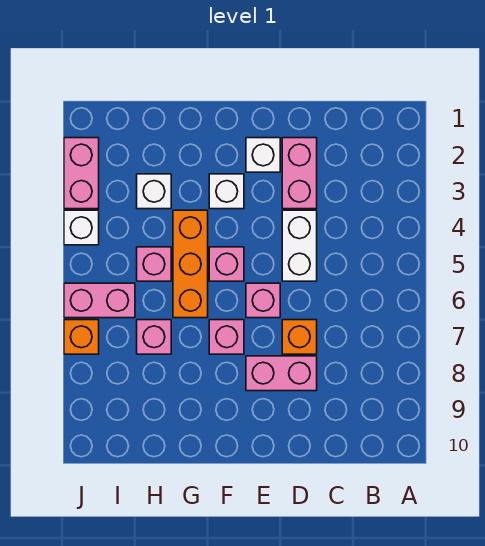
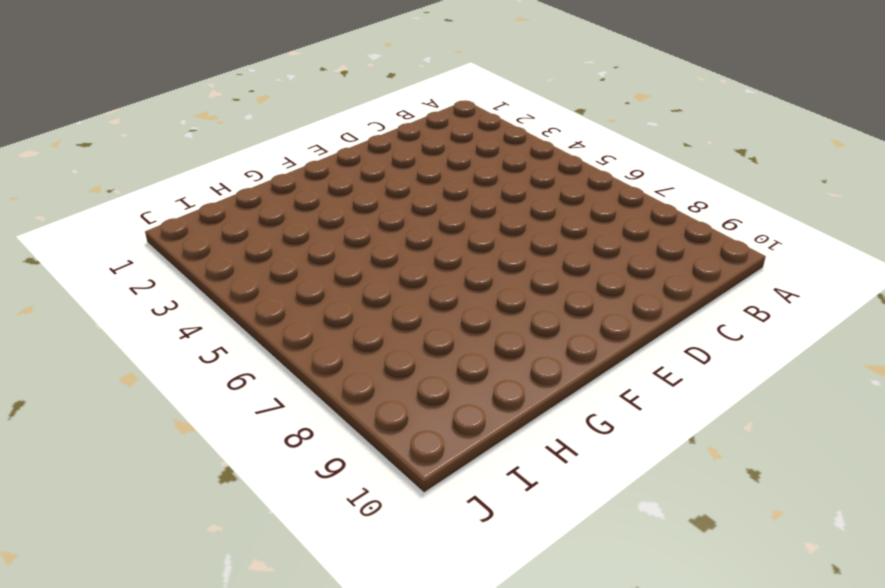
none -> pink brick D2:D3 level 1
none -> white brick D4:D5 level 1
none -> orange brick D7 level 1

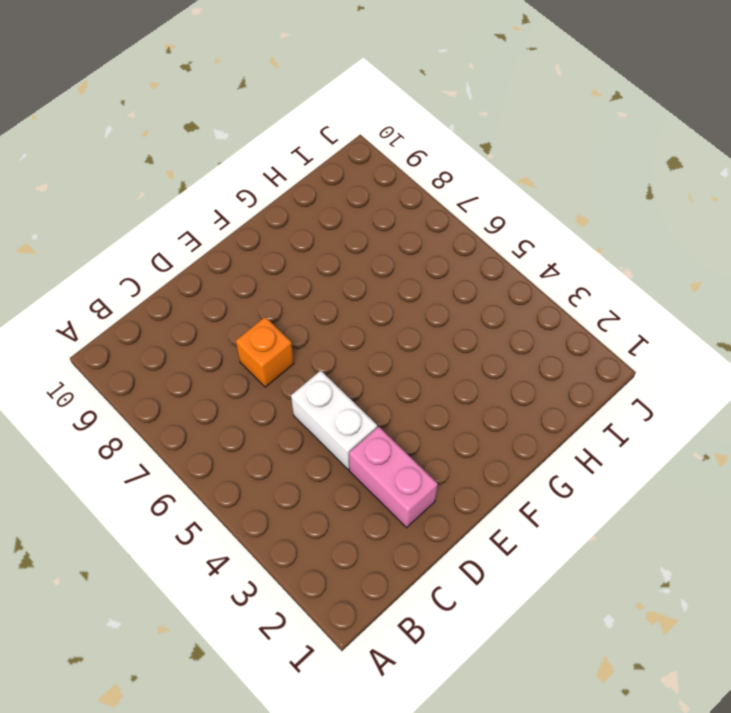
none -> pink brick D8:E8 level 1
none -> white brick E2 level 1
none -> pink brick E6 level 1

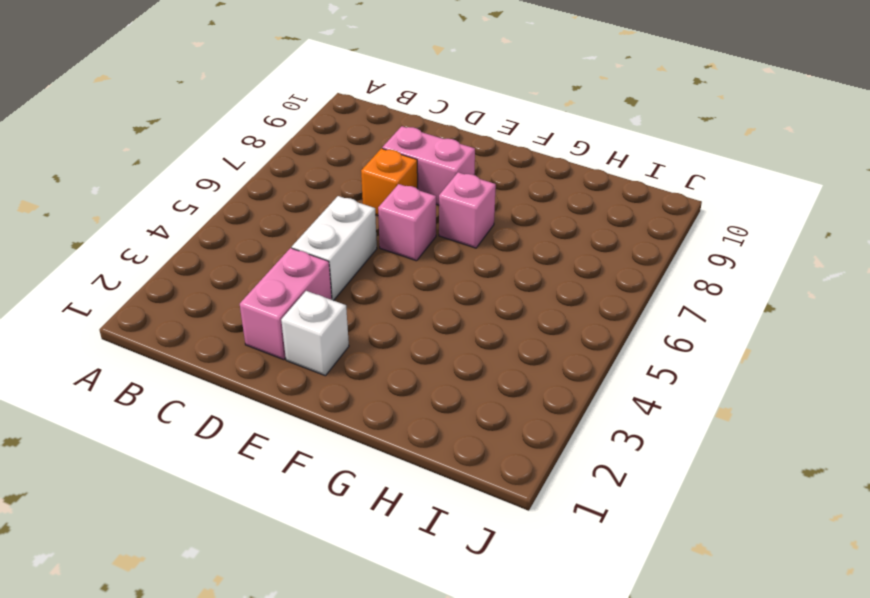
none -> white brick F3 level 1
none -> pink brick F5 level 1
none -> orange brick G4:G6 level 1

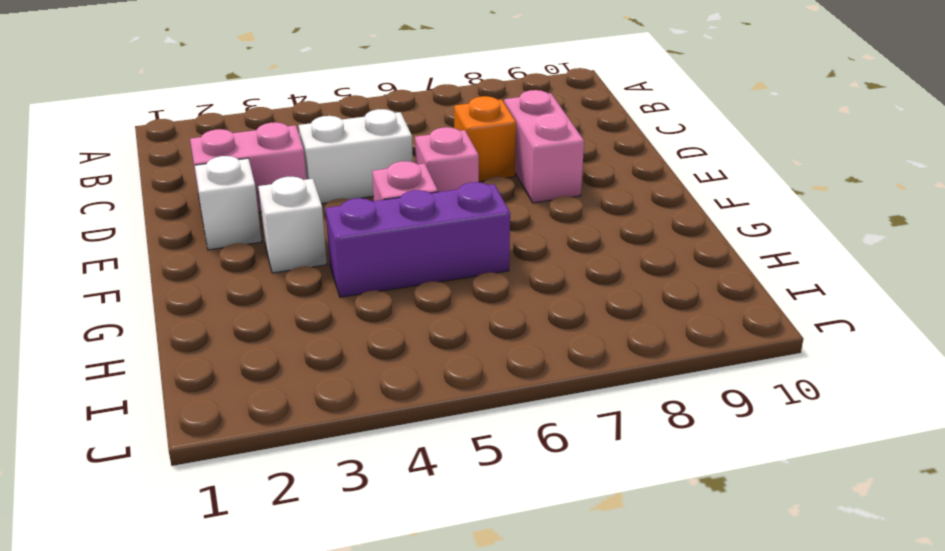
purple brick G4:G6 level 1 -> orange brick G4:G6 level 1
none -> pink brick F7 level 1
none -> white brick H3 level 1
none -> pink brick H5 level 1

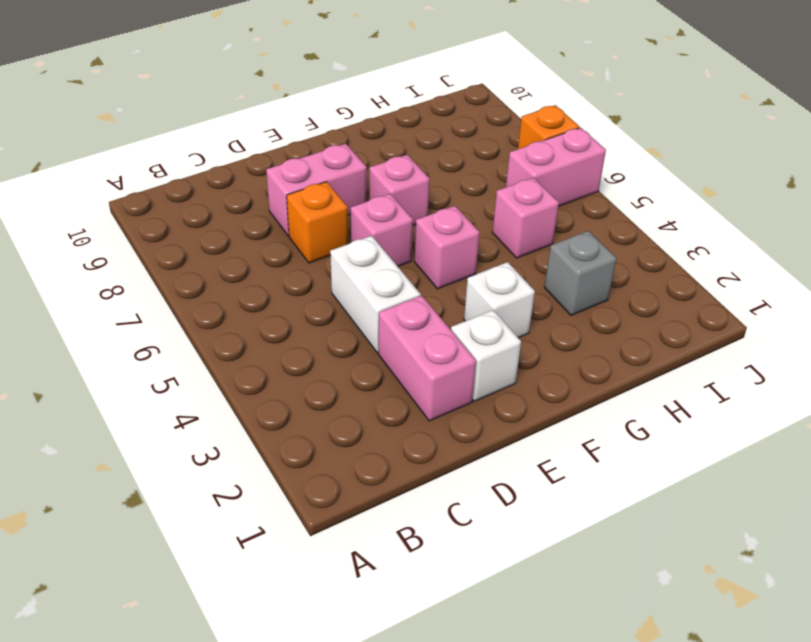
grey brick H3 level 1 -> white brick H3 level 1
none -> orange brick G4:G6 level 1
none -> pink brick H7 level 1
none -> pink brick J2:J3 level 1

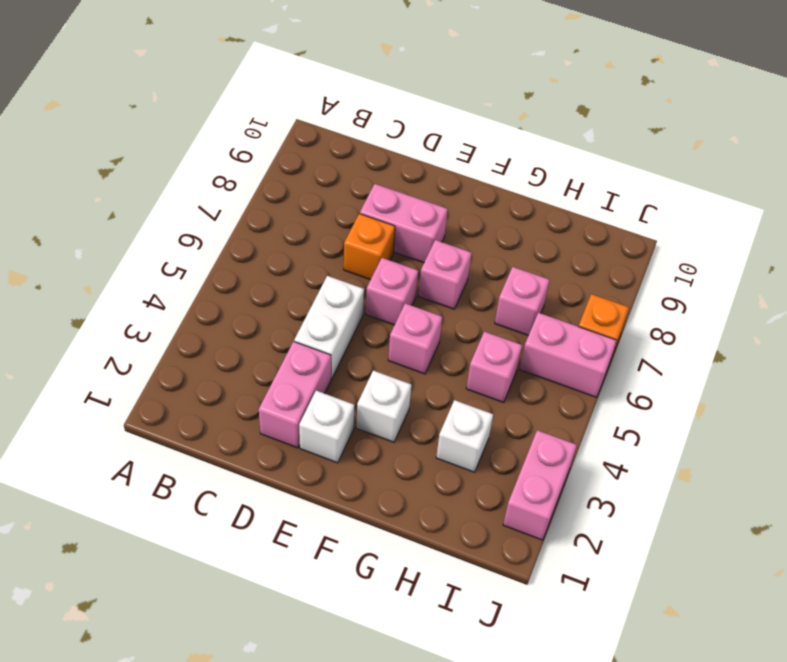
none -> orange brick G4:G6 level 1
none -> white brick J4 level 1

